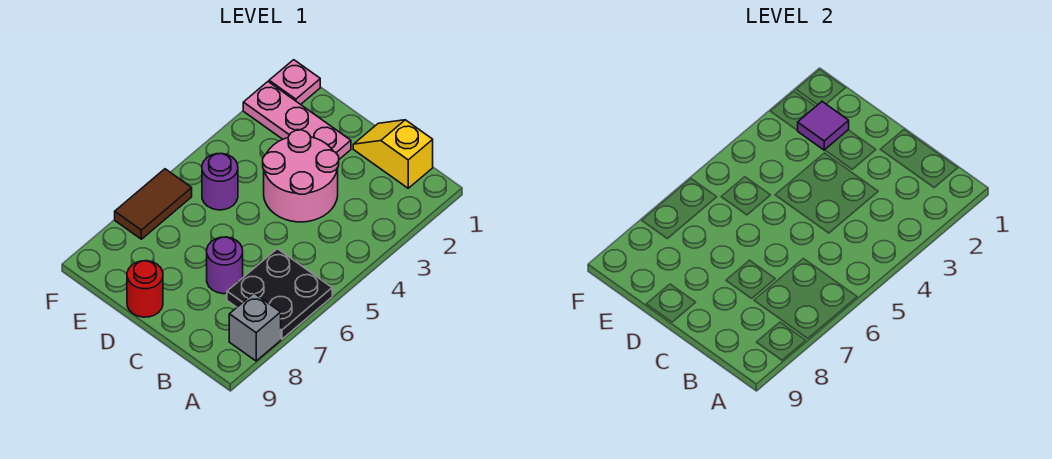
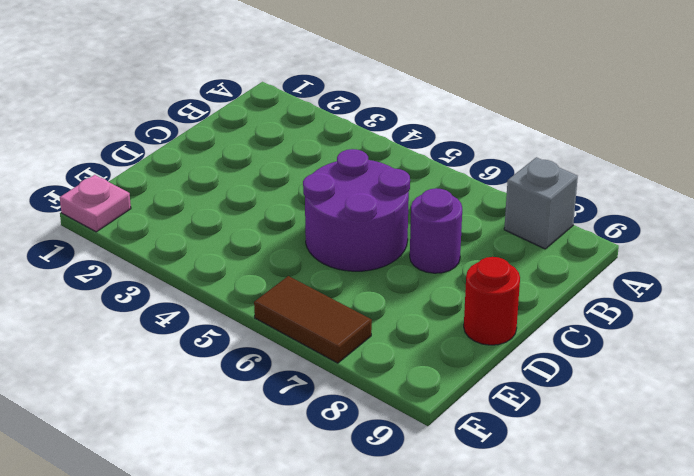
purple round brick C5:D6 level 1 -> none
none -> black plate A6:B7 level 1
none -> yellow slope B1:C1 level 1 top B

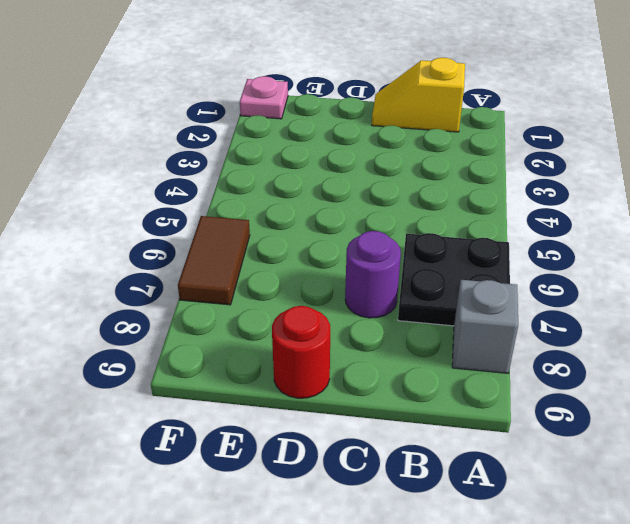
none -> pink round brick C3:D4 level 1
none -> pink plate D2:F2 level 1

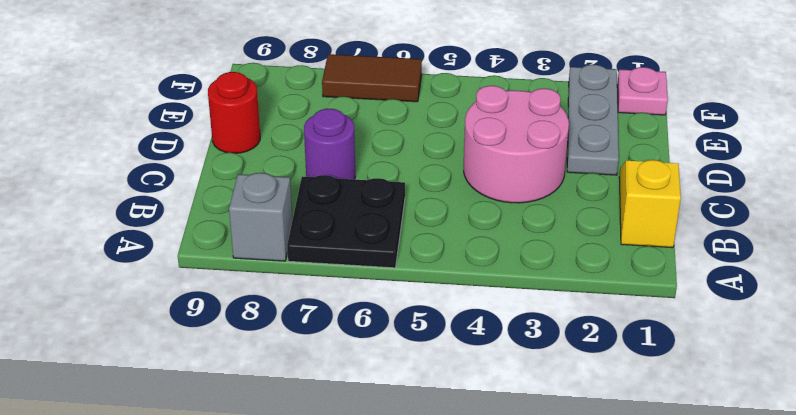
grey plate D2:F2 level 1 -> pink plate D2:F2 level 1
none -> purple round brick E5 level 1
none -> purple tile E2 level 2

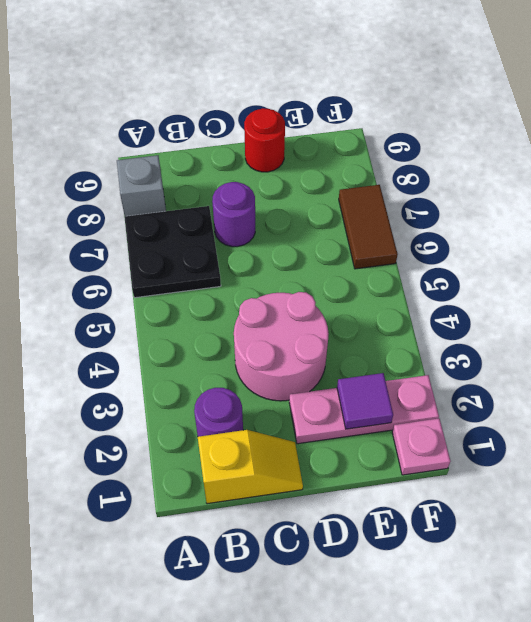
purple round brick B2 level 1 -> purple round brick E5 level 1

